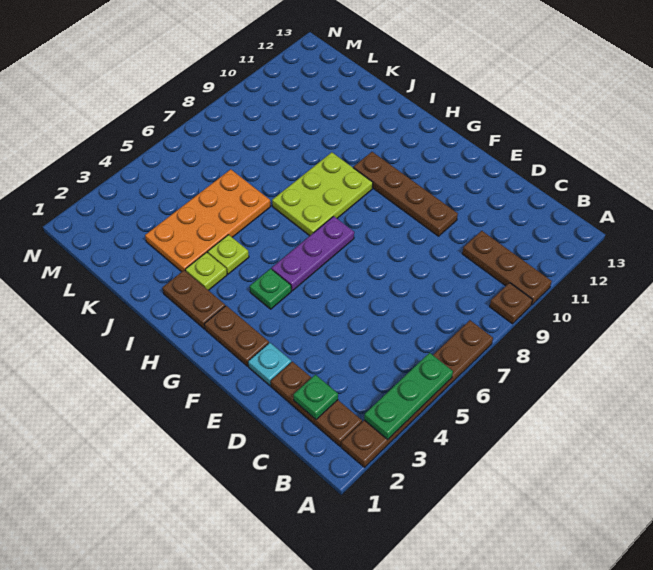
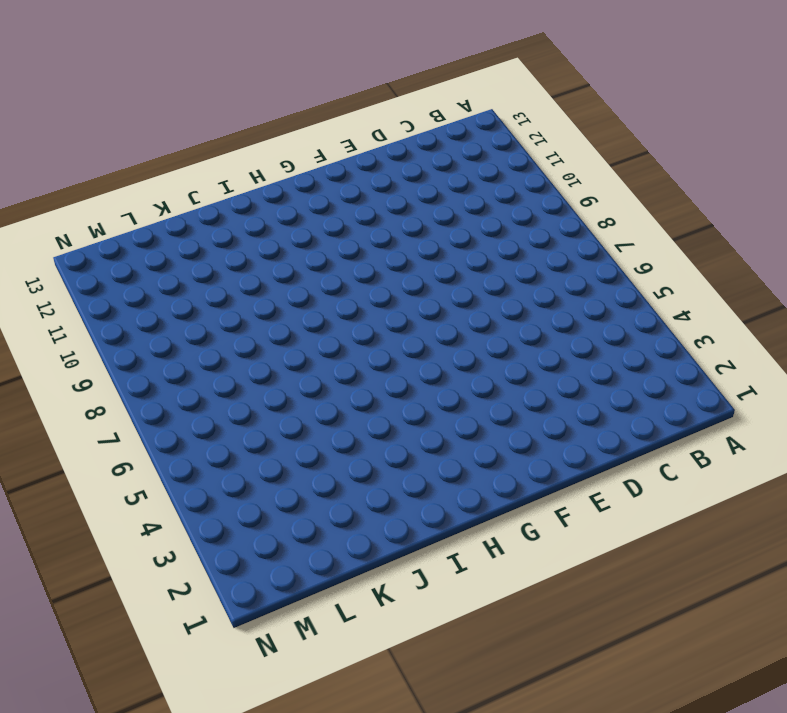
none -> brown plate A2:A7 level 1
none -> brown plate A9 level 1
none -> brown plate A10:C10 level 1

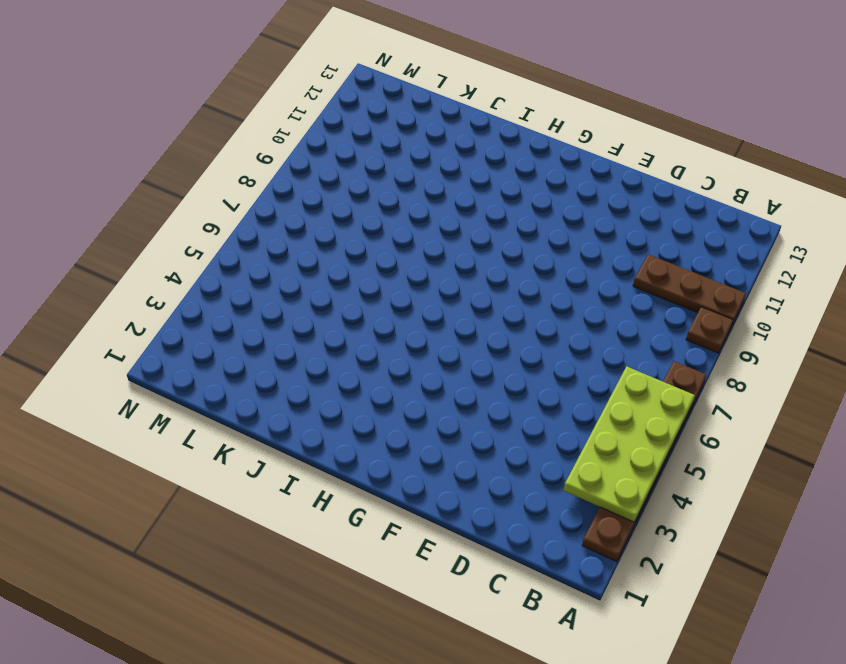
lime plate A3:B6 level 2 -> green plate A3:A5 level 2
none -> brown plate B2:D2 level 1
none -> cyan plate E2 level 1
none -> brown plate E10:H10 level 1

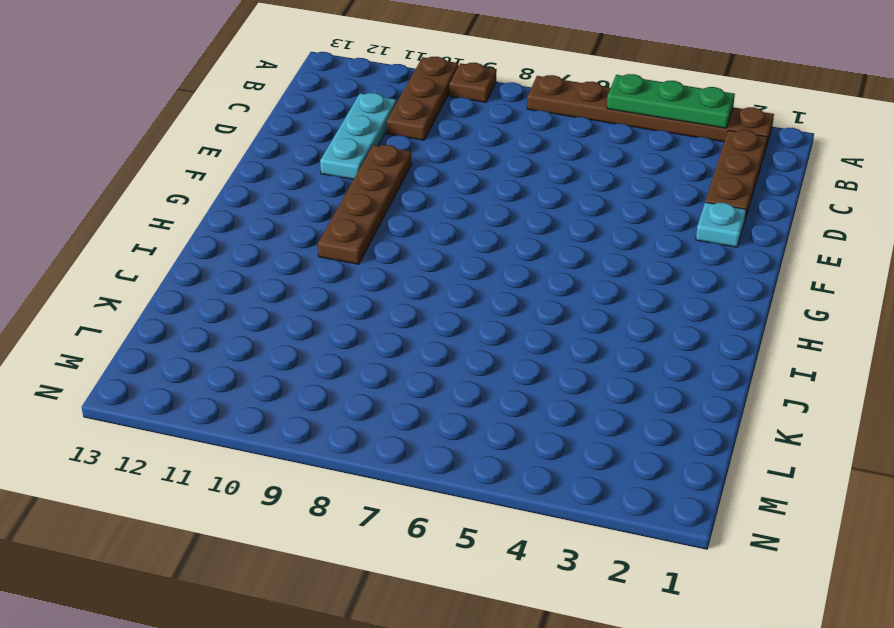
cyan plate C11:E11 level 1 -> none
none -> brown plate F2:G2 level 1
none -> green plate G4 level 1
none -> purple plate G5:G7 level 1

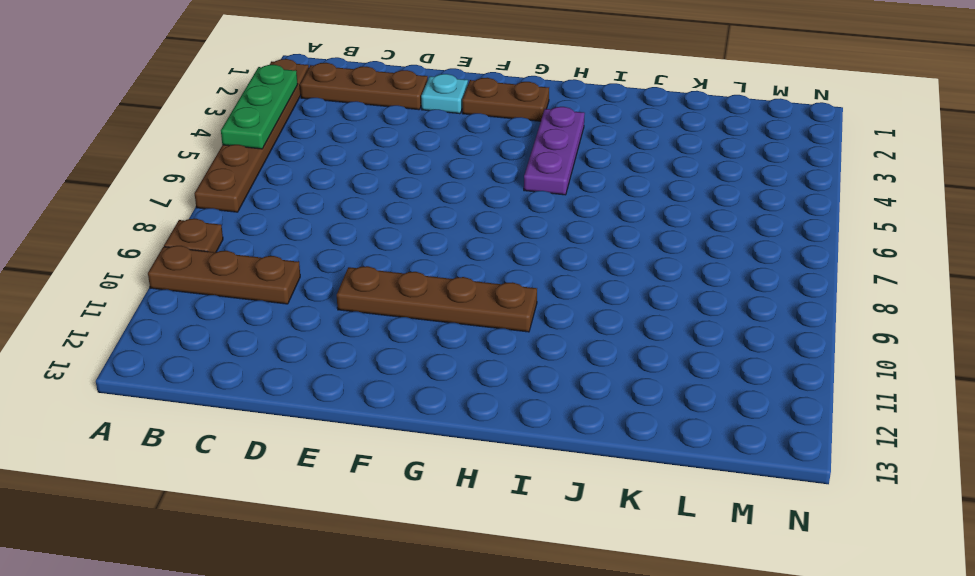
purple plate H3:H5 level 1 -> purple plate G5:G7 level 1
none -> green plate G4 level 1
none -> brown plate H2:I2 level 1
none -> lime plate H7:I9 level 1

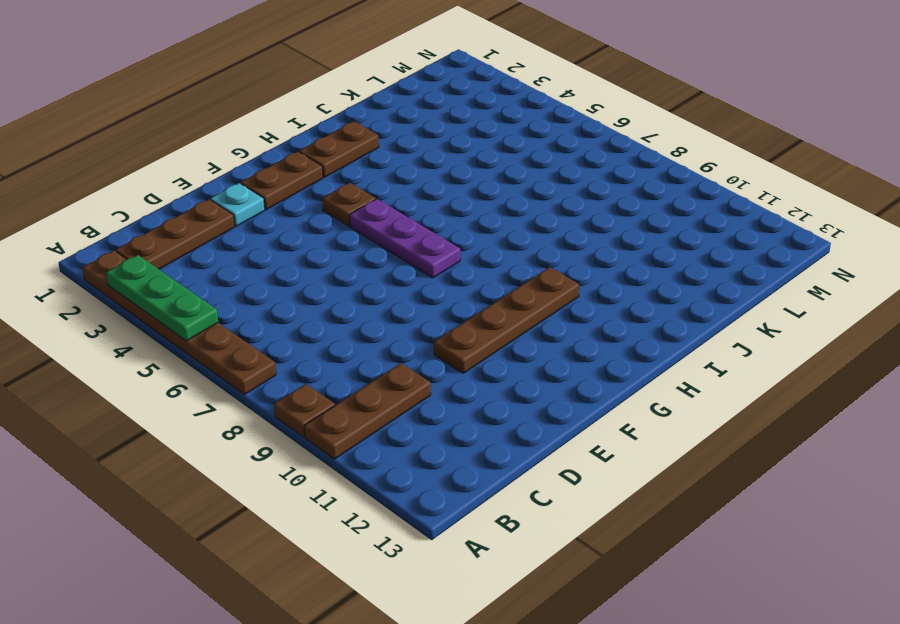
brown plate G4 level 1 -> green plate G4 level 1
none -> lime plate H7:I9 level 1
none -> lime plate I3 level 1
none -> lime plate I4 level 1

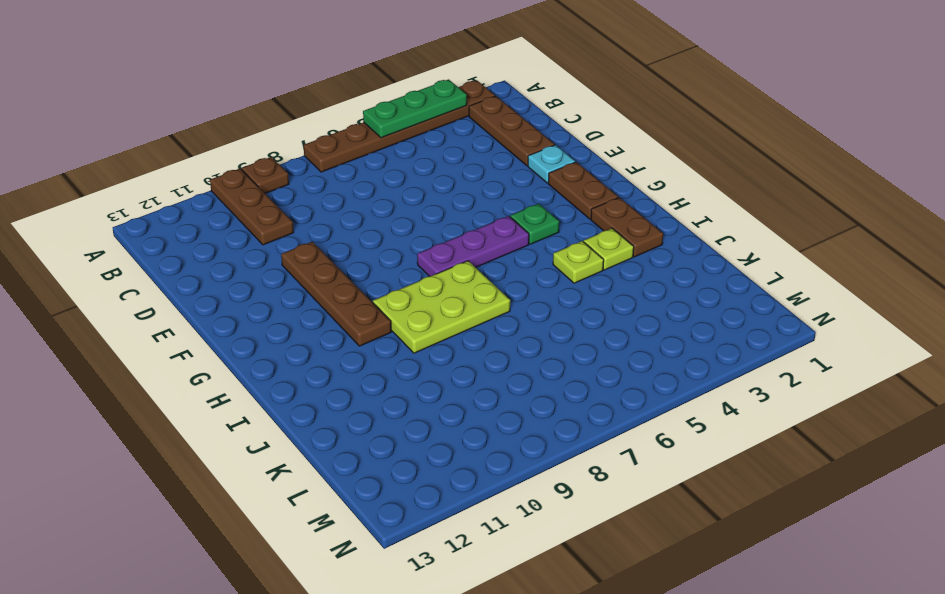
none -> orange plate J3:K6 level 1
none -> green plate C2 level 2

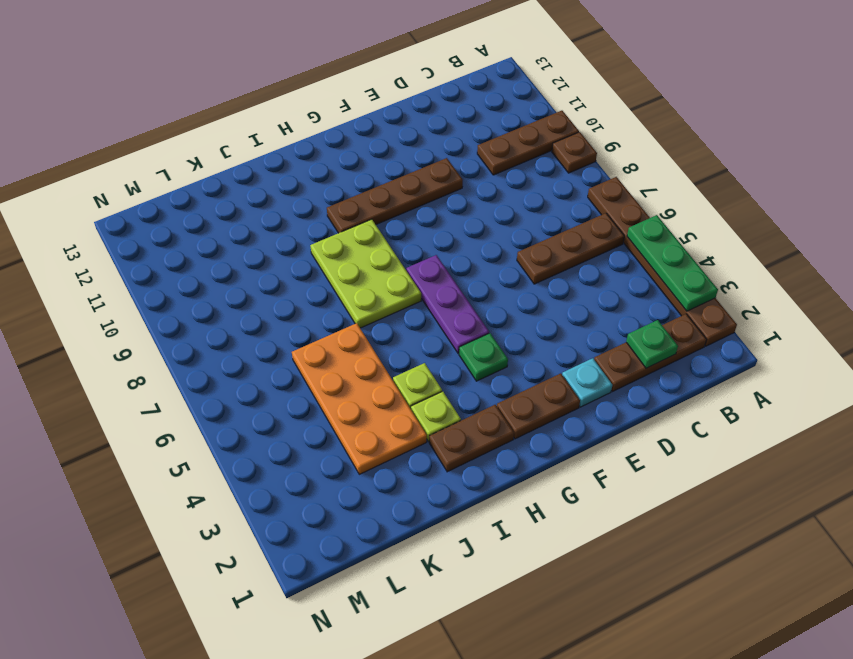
brown plate B6:D6 level 1 -> none

